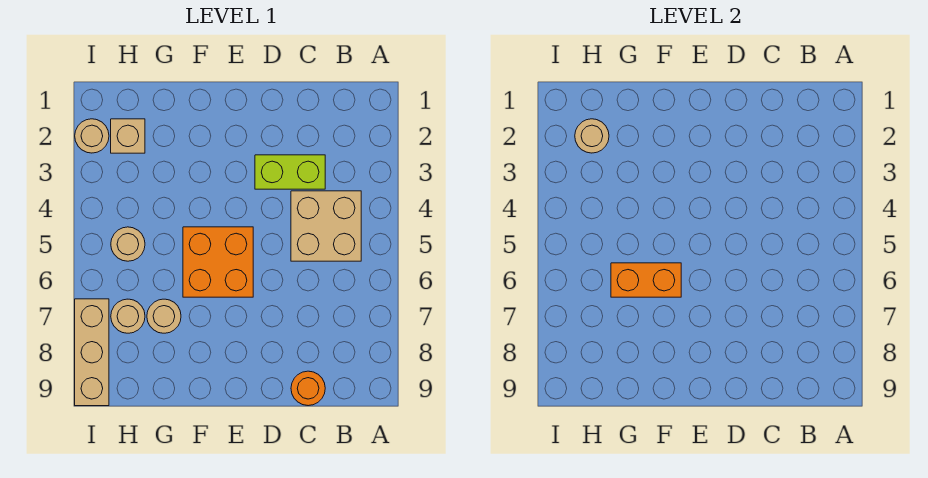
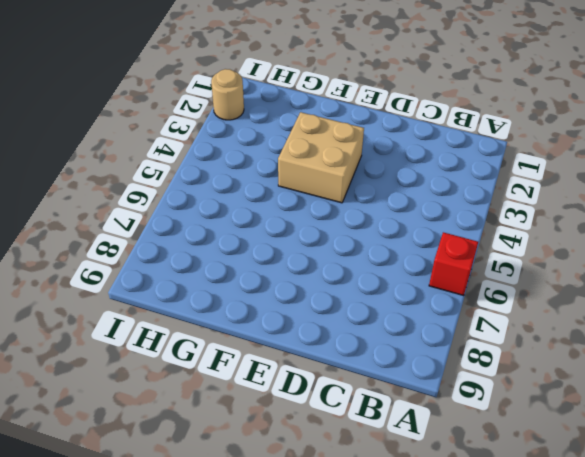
red brick A6 level 1 -> none
tan brick E3:F4 level 1 -> tan brick B4:C5 level 1
none -> lime brick C3:D3 level 1
none -> orange round brick C9 level 1
none -> orange brick E5:F6 level 1

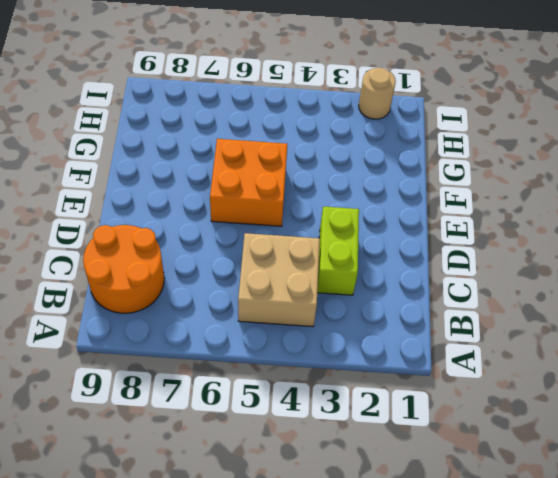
orange round brick B8:C9 level 1 -> orange round brick C9 level 1
none -> tan round brick G7 level 1
none -> tan brick H2 level 1
none -> tan round brick H5 level 1

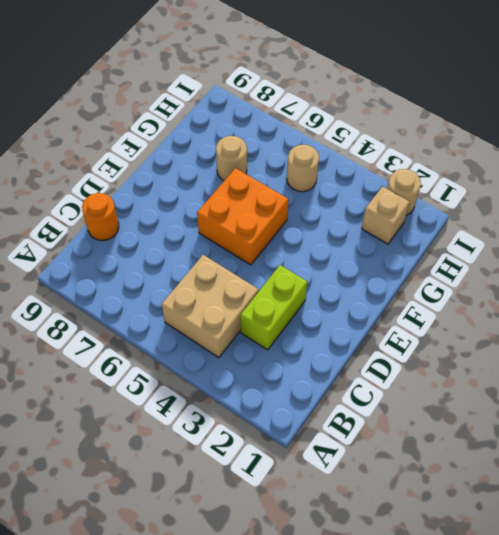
none -> tan round brick H7 level 1
none -> tan brick I7:I9 level 1
none -> orange brick F6:G6 level 2

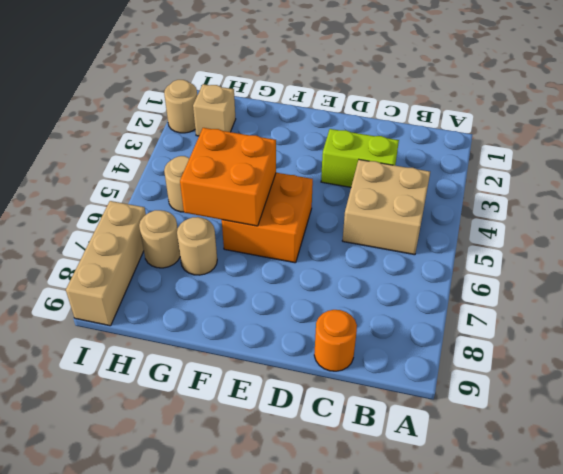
orange brick F5:G6 level 2 -> orange brick F6:G6 level 2
none -> tan round brick H2 level 2

